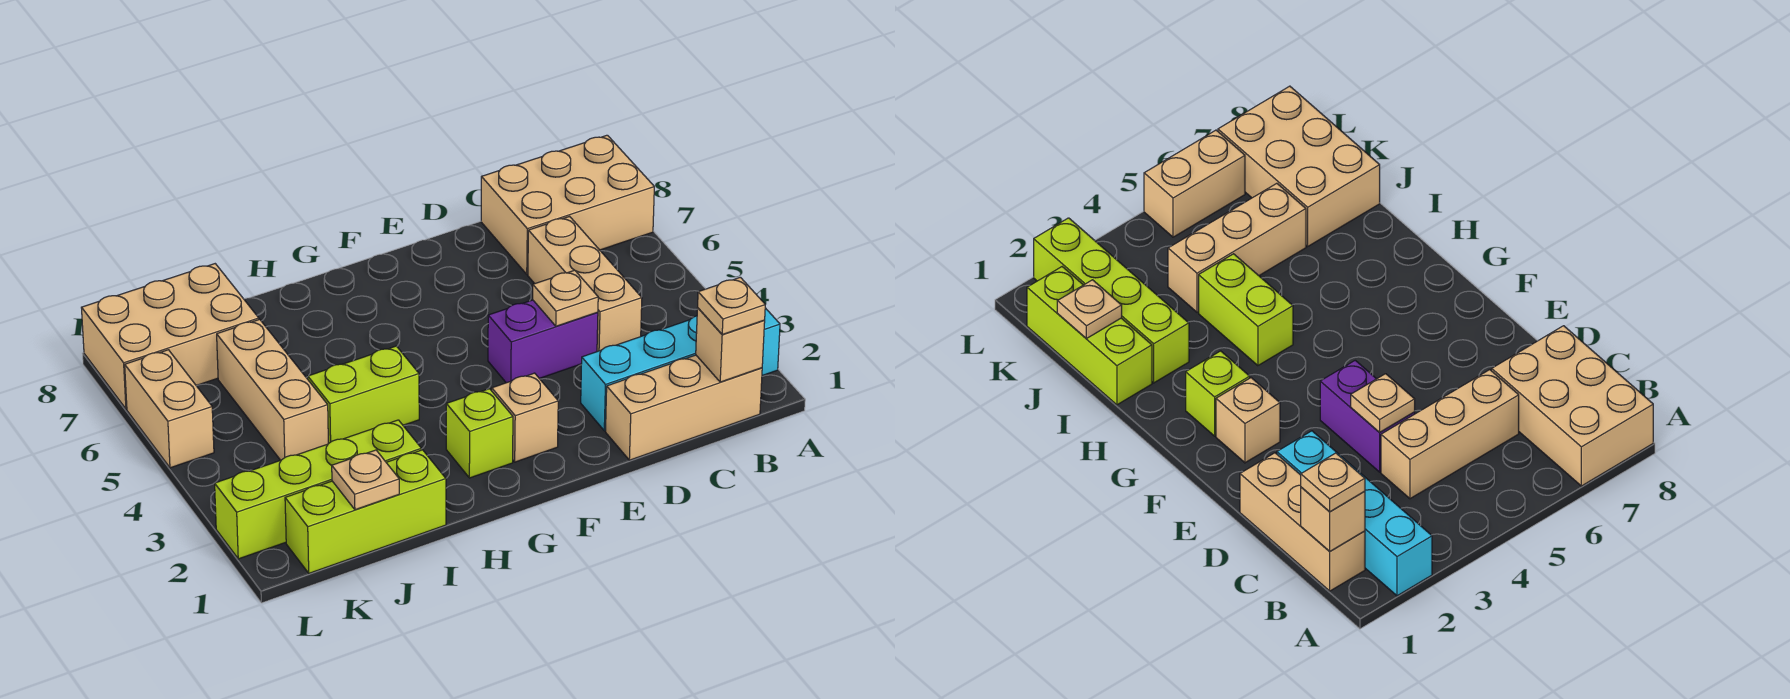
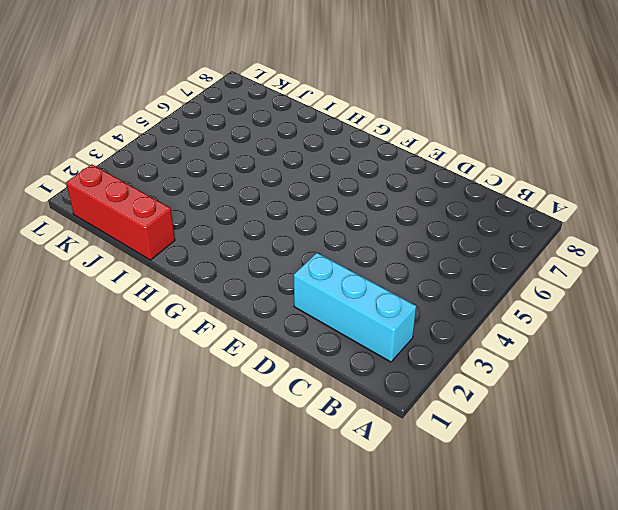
cyan brick B2:D2 level 1 -> cyan brick A2:D2 level 1
red brick I1:K1 level 1 -> lime brick I1:K1 level 1
none -> tan brick A7:C8 level 1
none -> tan brick B1:D1 level 1
none -> tan brick C4:C6 level 1

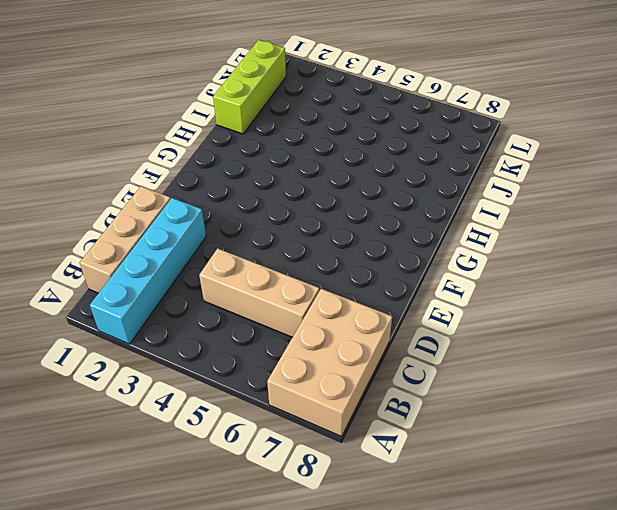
none -> purple brick D4:E4 level 1
none -> tan brick F2 level 1
none -> lime brick G2 level 1

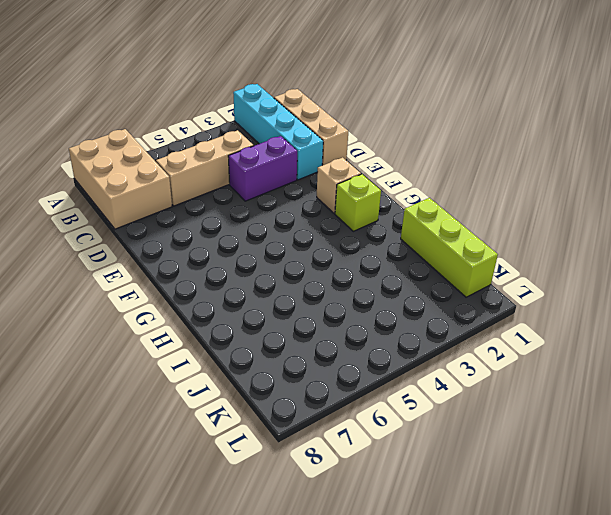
purple brick D3:D4 level 1 -> purple brick D4:E4 level 1
none -> lime brick H4:I4 level 1
none -> lime brick I2:L2 level 1
none -> tan brick J4:J6 level 1

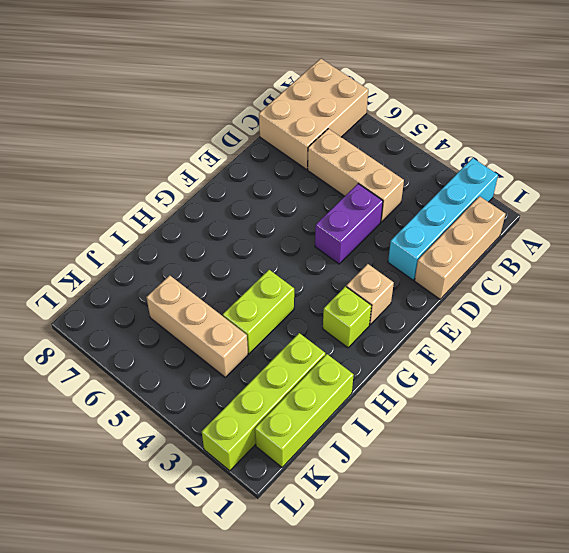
none -> tan brick J7:L8 level 1
none -> tan brick L5:L6 level 1
none -> tan brick B1 level 2

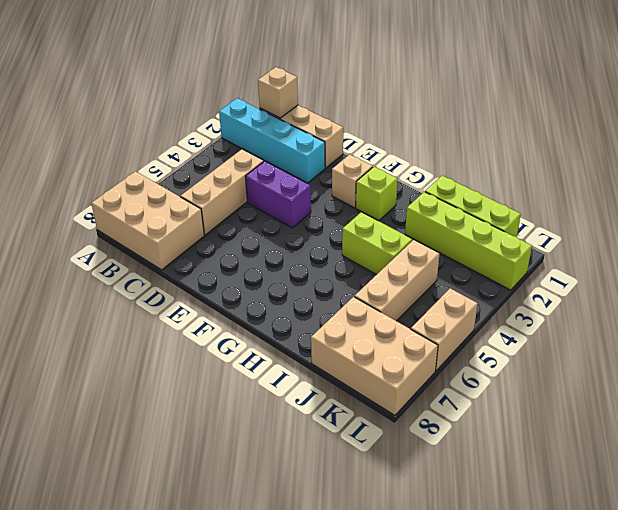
none -> tan plate D4 level 2
none -> tan plate J1 level 2
none -> tan plate B1 level 3

